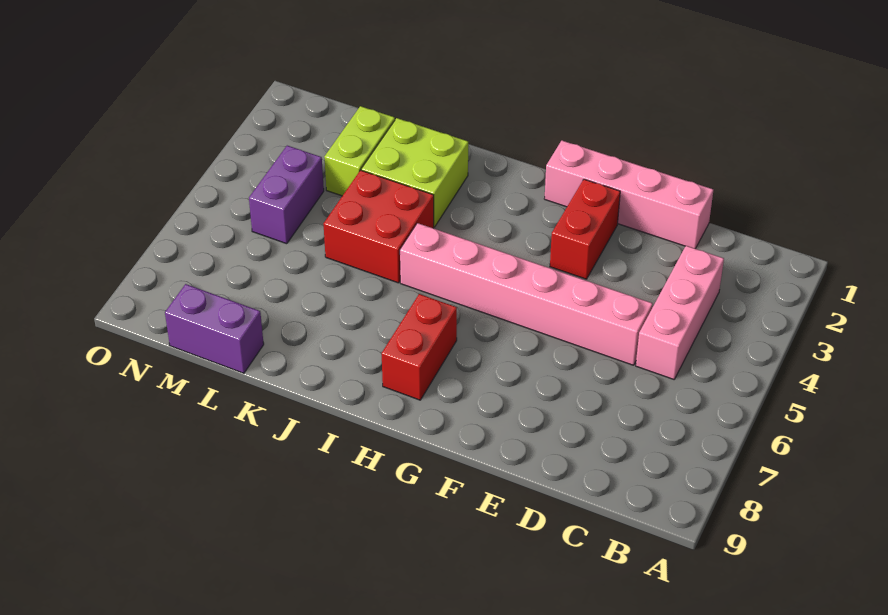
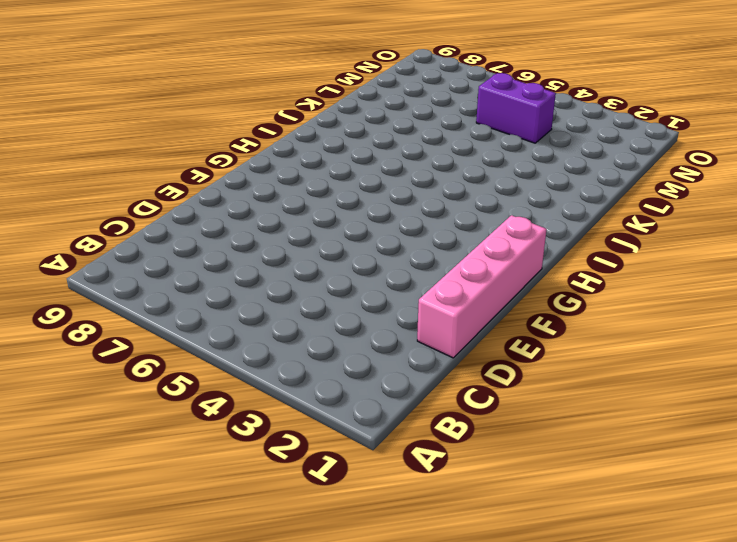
none -> pink brick C3:C5 level 1
none -> pink brick D5:I5 level 1

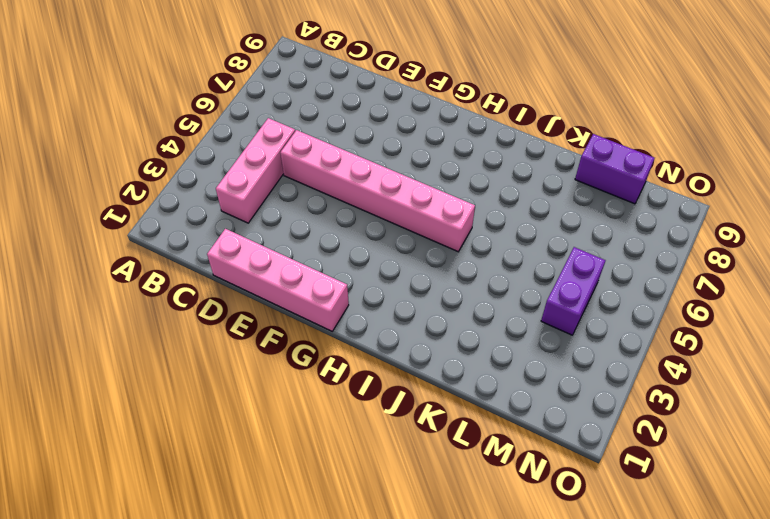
none -> red brick F2:F3 level 1
none -> red brick H7:H8 level 1

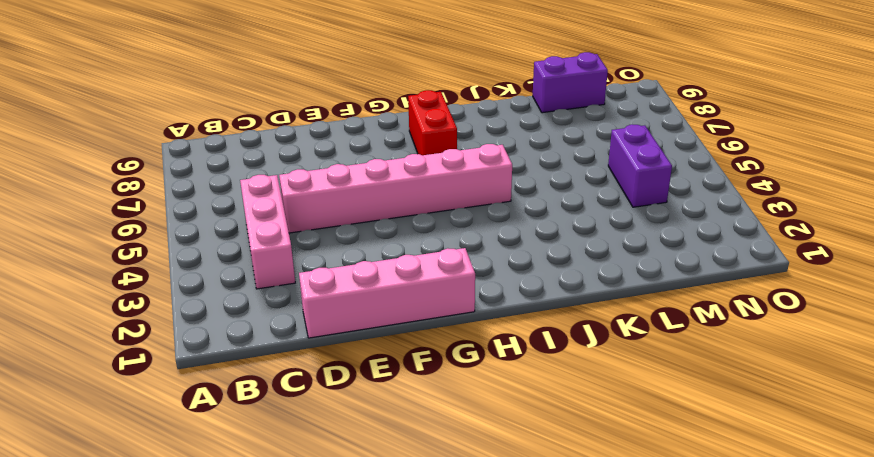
none -> red brick F2:F3 level 1
none -> lime brick J2:K3 level 1

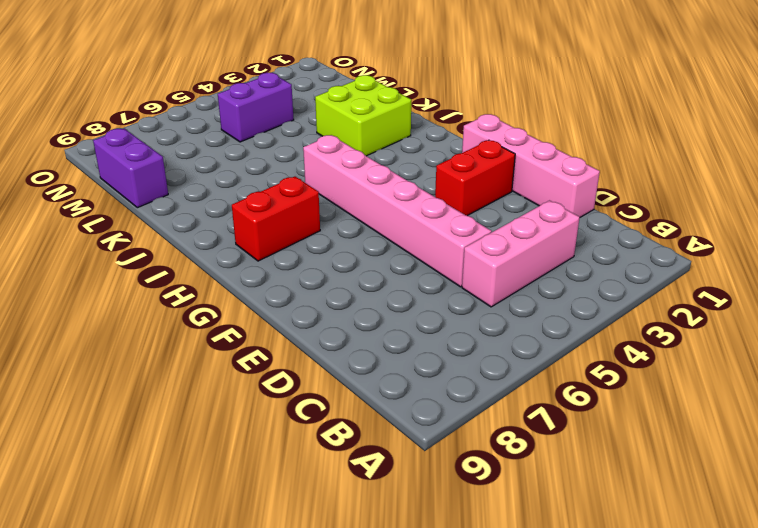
none -> red brick J4:K5 level 1
none -> lime brick L2:L3 level 1

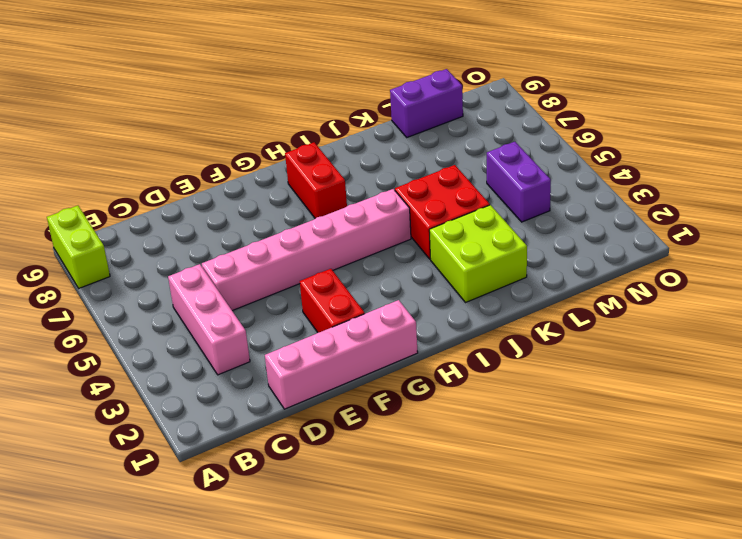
lime brick A8:A9 level 1 -> lime brick L2:L3 level 1

